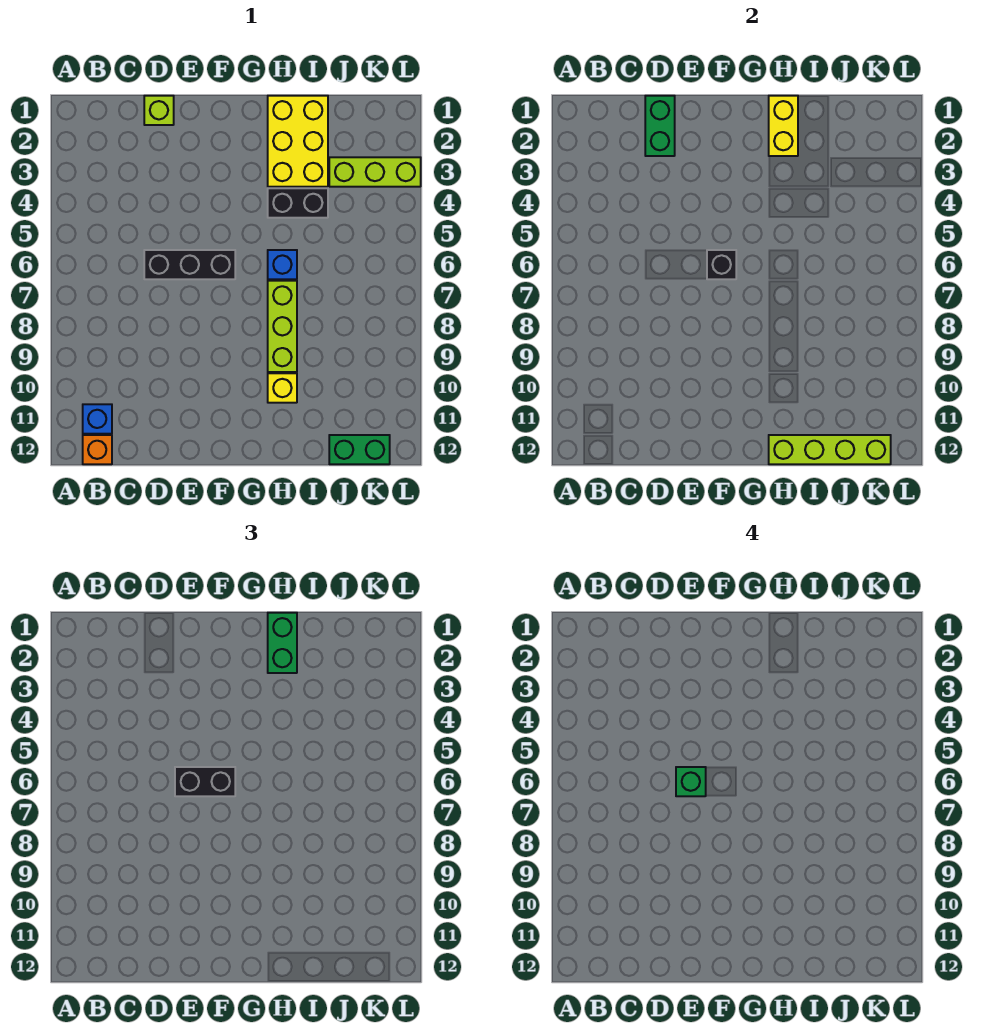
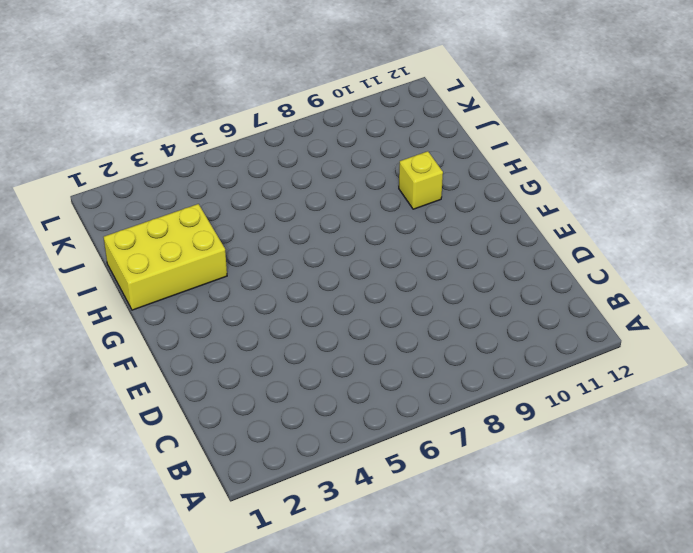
none -> blue brick B11 level 1
none -> orange brick B12 level 1
none -> lime brick D1 level 1

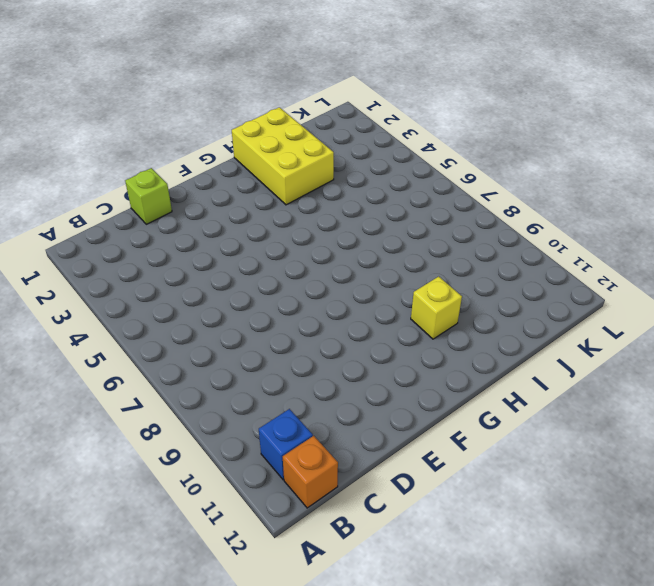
none -> black brick D6:F6 level 1
none -> black brick H4:I4 level 1
none -> blue brick H6 level 1

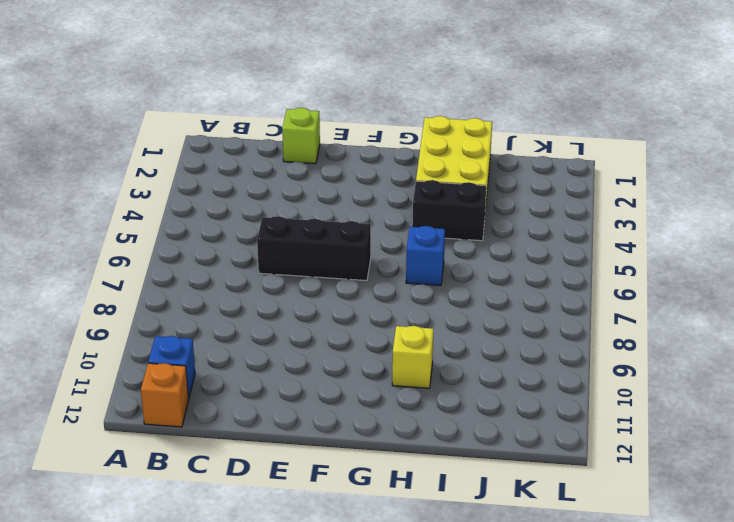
none -> lime brick H7:H9 level 1
none -> lime brick J3:L3 level 1
none -> green brick J12:K12 level 1

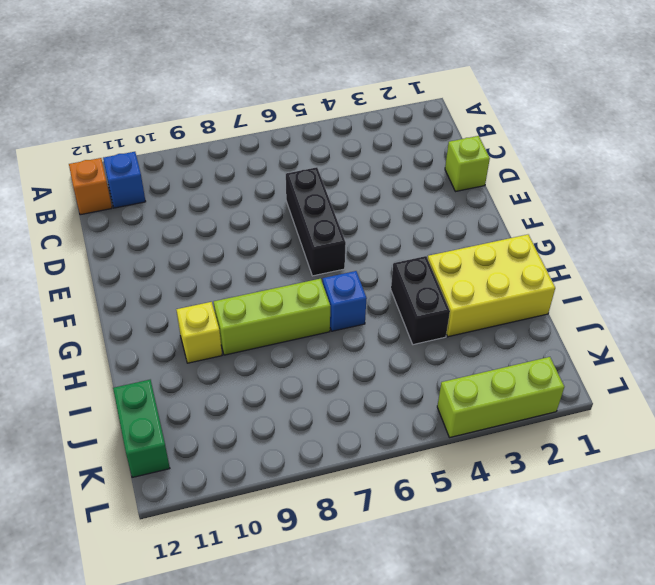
lime brick L2:L4 level 1 -> lime brick J3:L3 level 1
none -> green brick D1:D2 level 2
none -> black brick F6 level 2
none -> yellow brick H1:H2 level 2

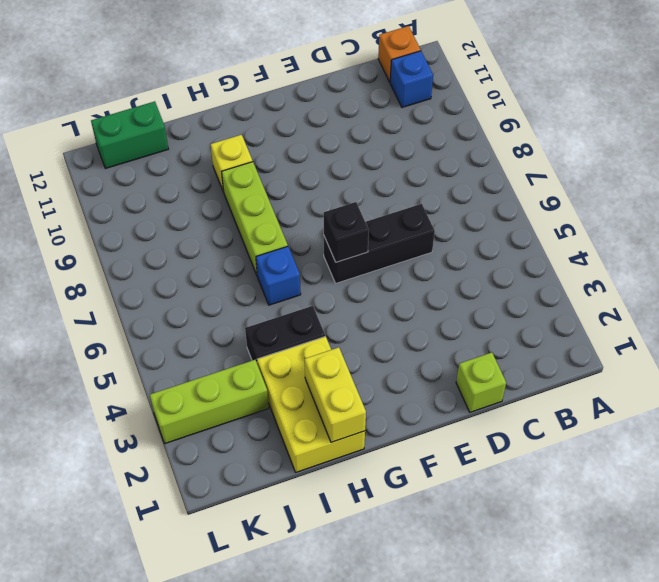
none -> green brick D1:D2 level 2
none -> lime brick H12:K12 level 2
none -> black brick E6:F6 level 3

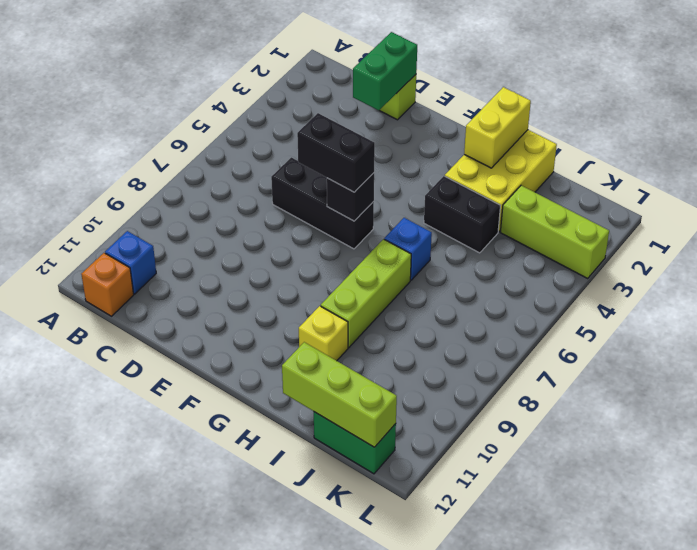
lime brick I12:K12 level 2 -> lime brick H12:K12 level 2
none -> green brick H1:H2 level 3
none -> green brick E6 level 4

